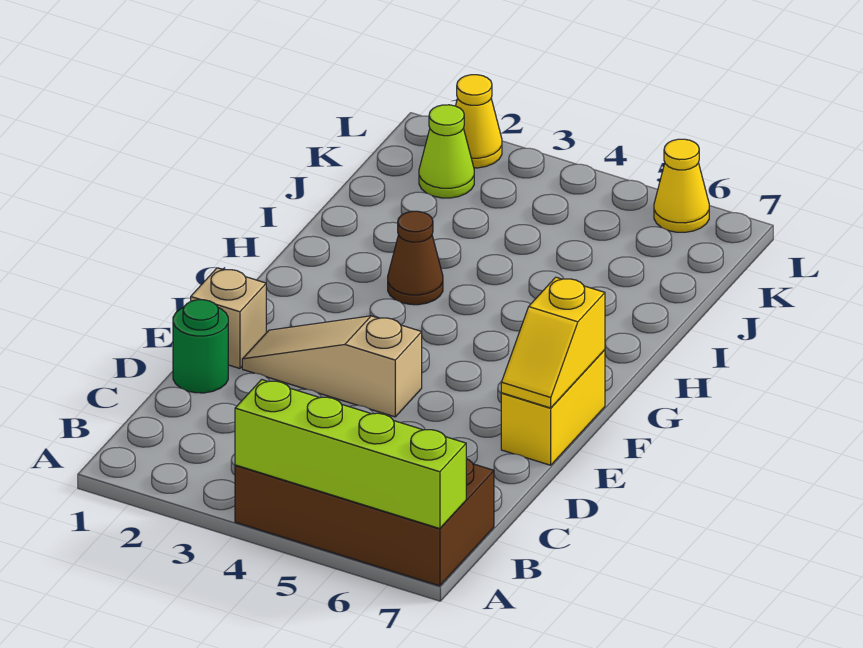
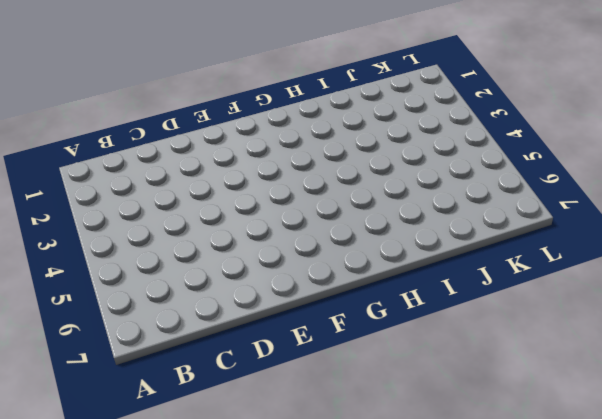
none -> brown brick A4:B7 level 1
none -> green round brick D1 level 1

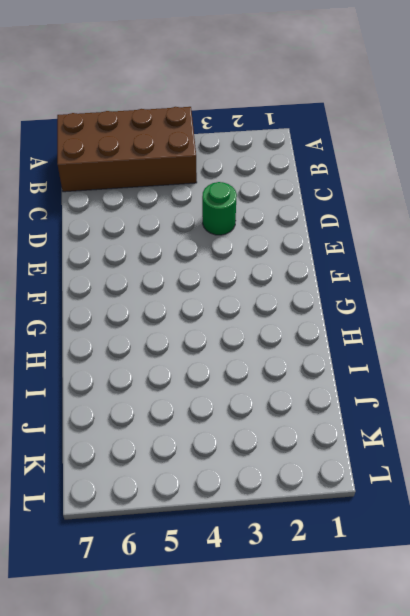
green round brick D3 level 1 -> green round brick D1 level 1
none -> tan brick E1 level 1
none -> tan slope E2:E4 level 1 top 4

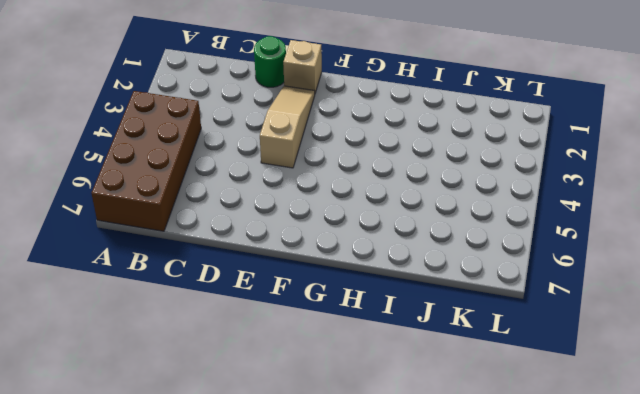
none -> yellow brick E7:F7 level 1
none -> brown cone H3 level 1

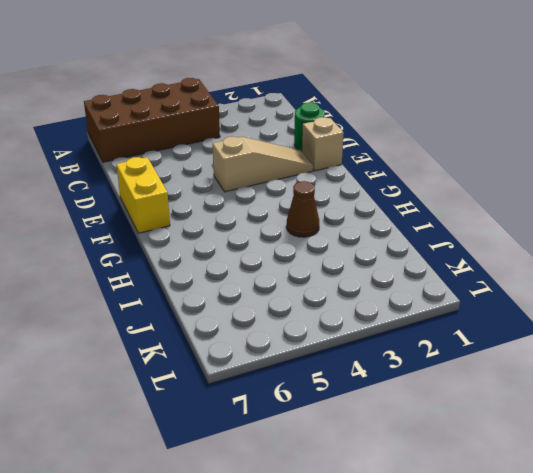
none -> lime cone K2 level 1
none -> yellow cone L2 level 1

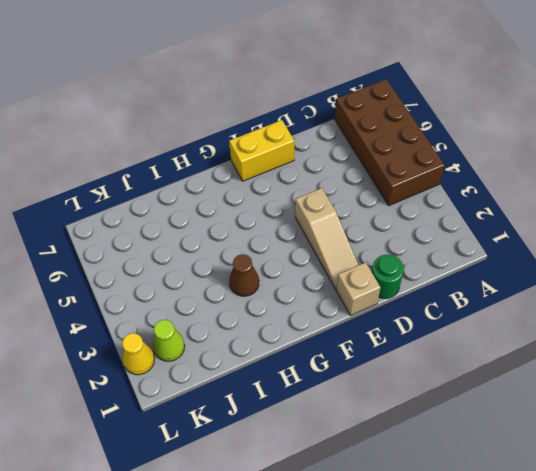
none -> yellow cone L6 level 1
none -> lime brick A4:A7 level 2

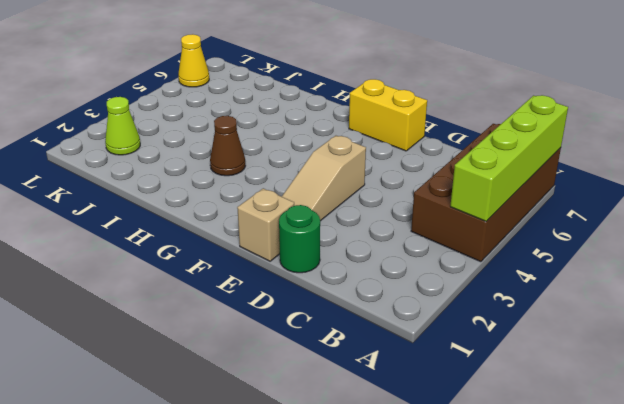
none -> yellow cone L2 level 1
none -> yellow slope E7:F7 level 2 top F

